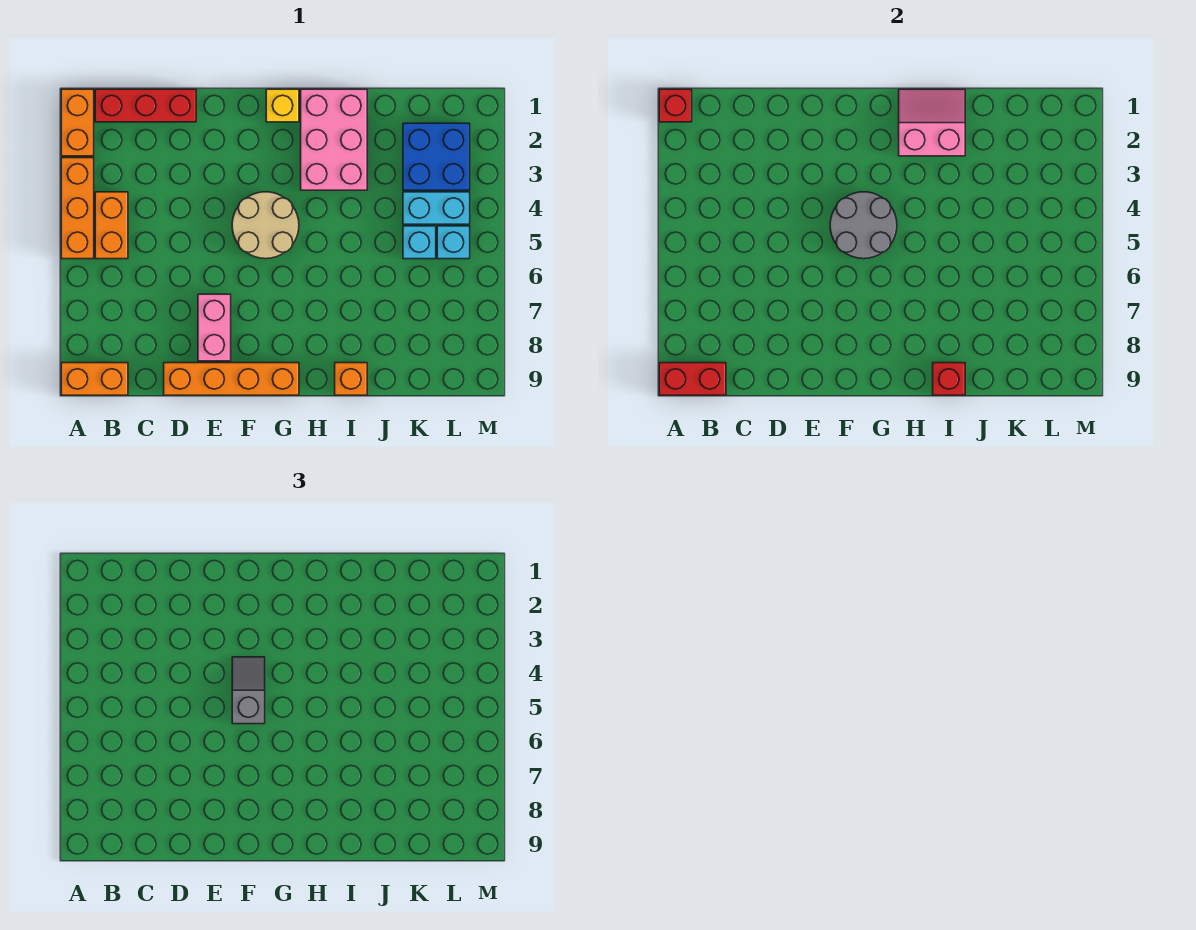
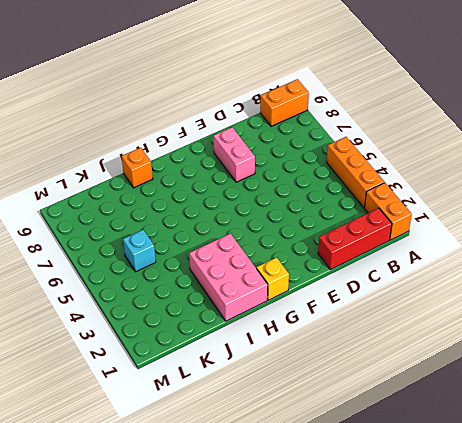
none -> orange brick B4:B5 level 1
none -> orange brick D9:G9 level 1
none -> tan round brick F4:G5 level 1

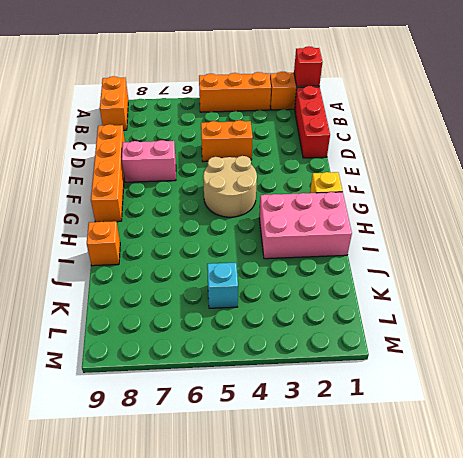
orange brick D4:D5 level 1 -> orange brick B4:B5 level 1
none -> blue brick K2:L3 level 1
none -> cyan brick K4:L4 level 1
none -> cyan brick L5 level 1

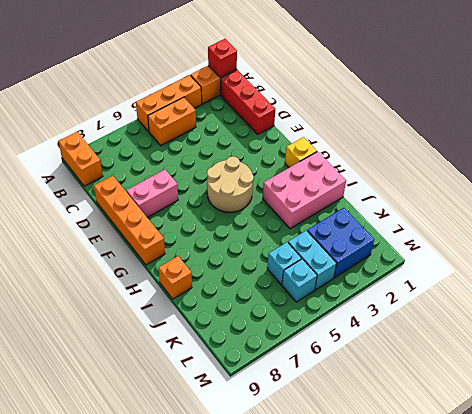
none -> red brick A9:B9 level 2
none -> grey round brick F4:G5 level 2
none -> pink slope H1:I2 level 2 top 2

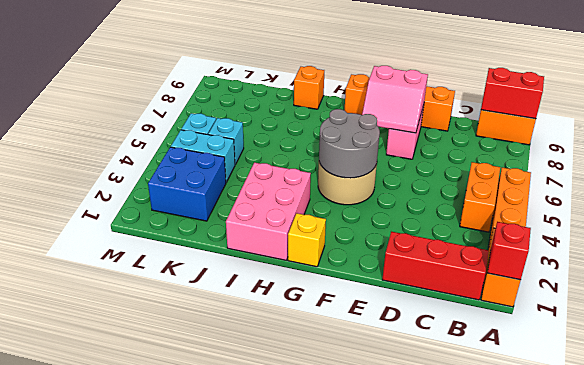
pink slope E7:F8 level 2 top 8 -> pink slope H1:I2 level 2 top 2
none -> red brick I9 level 2
none -> grey slope F4:F5 level 3 top 5

